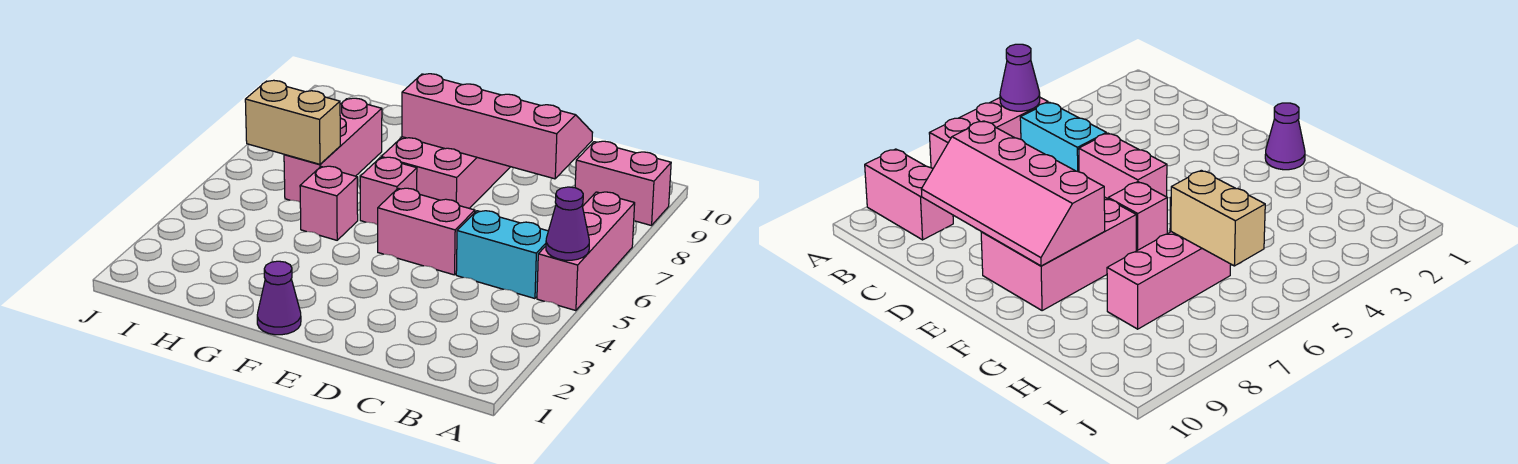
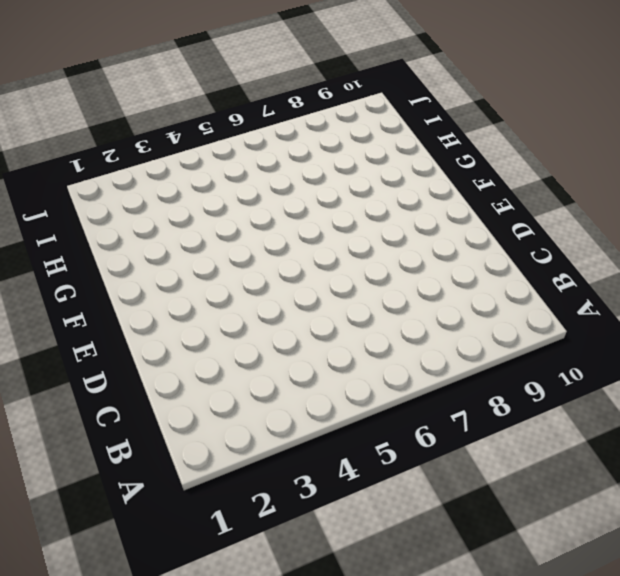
none -> pink brick A5:A7 level 1
none -> pink brick A9:B9 level 1
none -> cyan brick B5:C5 level 1

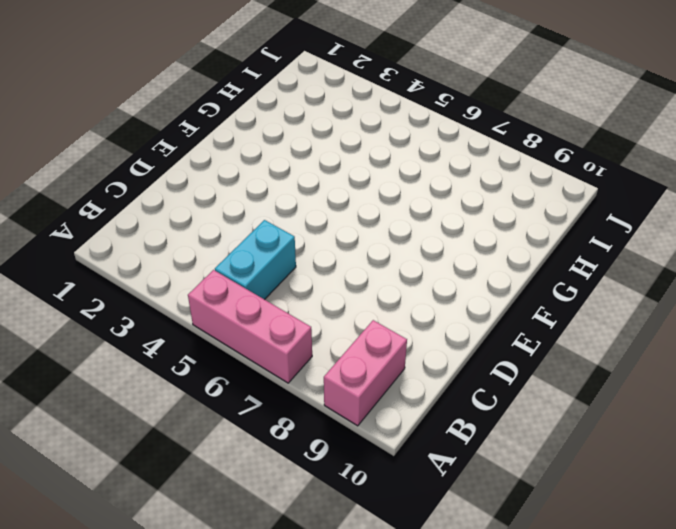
none -> pink brick D5:E5 level 1
none -> pink brick E7:F9 level 1
none -> purple cone F1 level 1

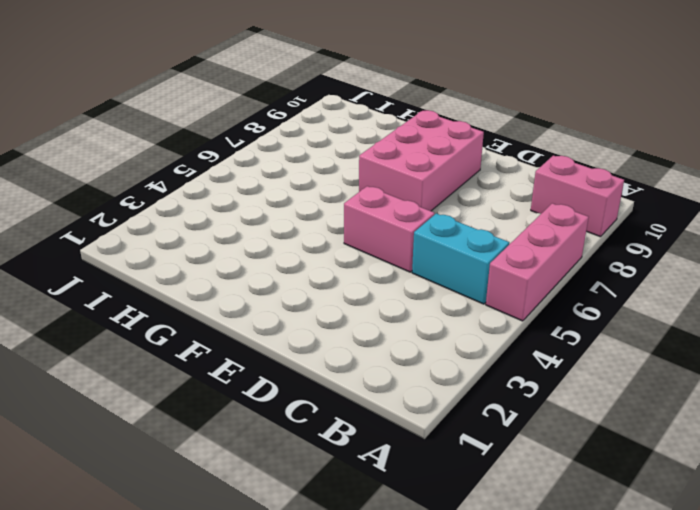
none -> purple cone F1 level 1
none -> pink brick F6 level 1
none -> pink brick G5 level 1

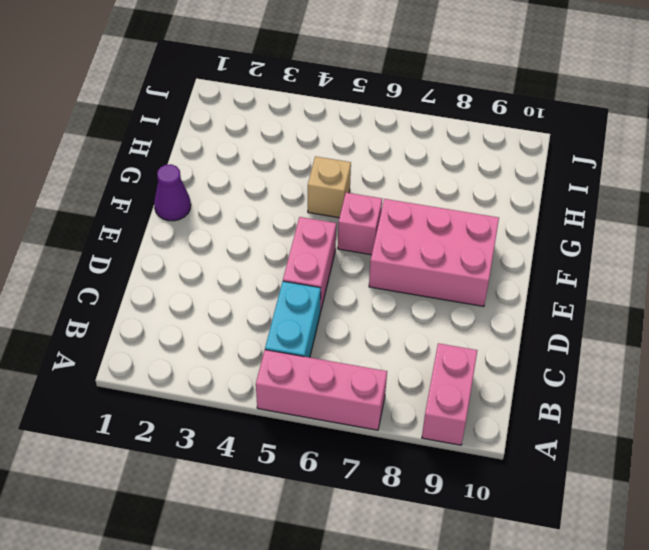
tan brick G5 level 1 -> pink brick G5 level 1
none -> pink brick H6:H8 level 1
none -> purple cone A5 level 2
none -> pink slope C8:F9 level 2 top 8

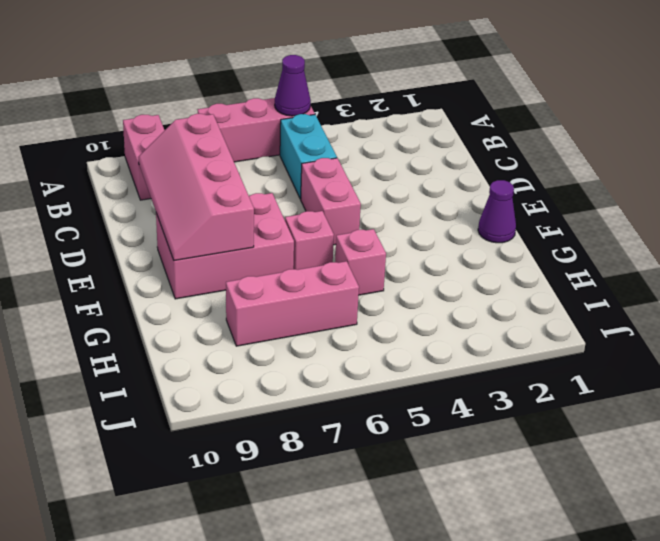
none -> tan brick H6:I6 level 2

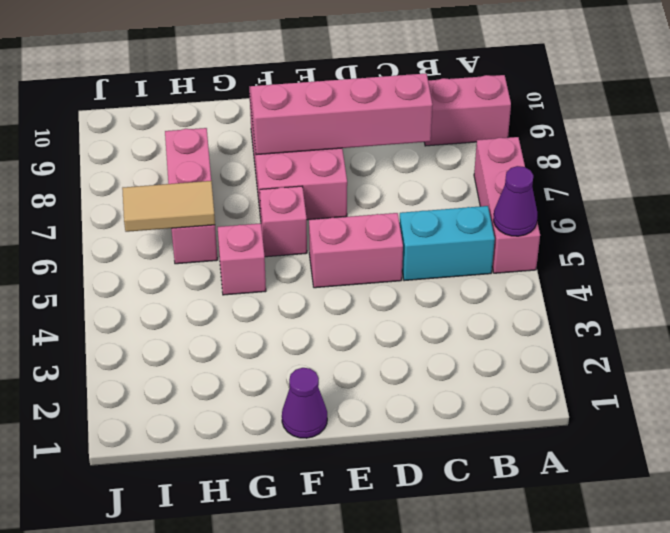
tan tile H6:I6 level 2 -> tan brick H6:I6 level 2

